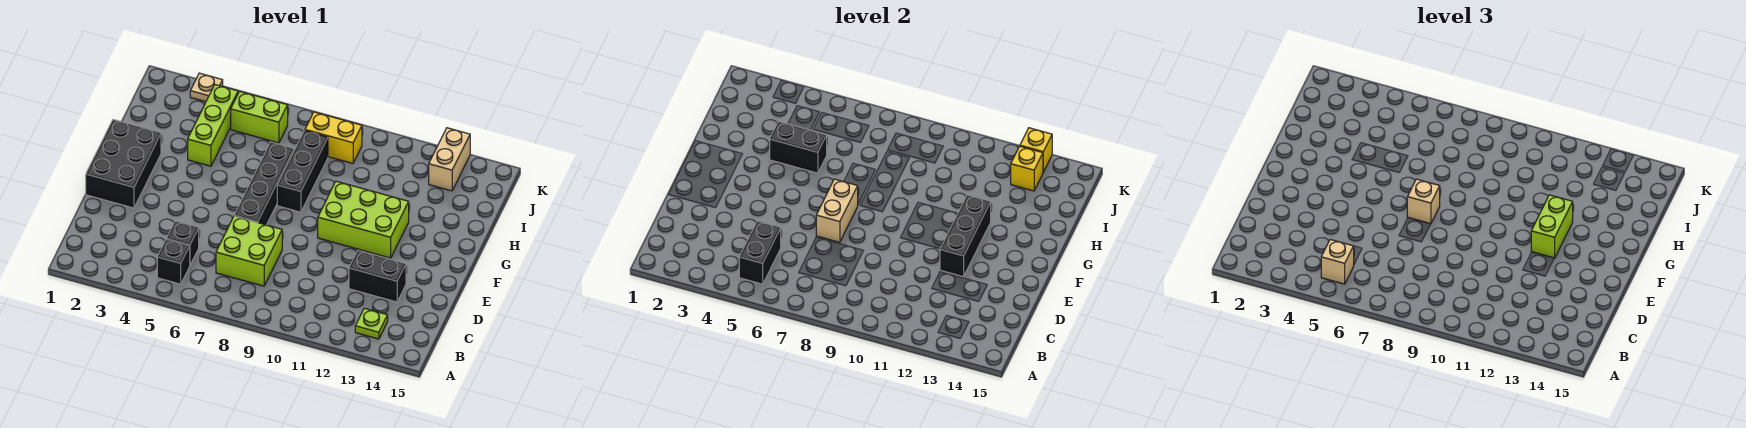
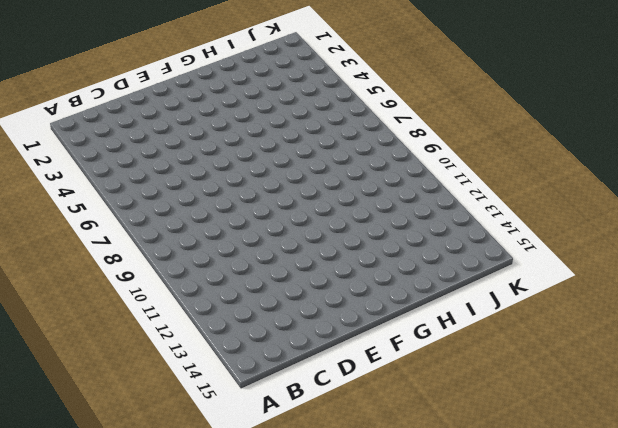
none -> black brick B5 level 1
none -> lime plate B13 level 1
none -> black brick C5 level 1

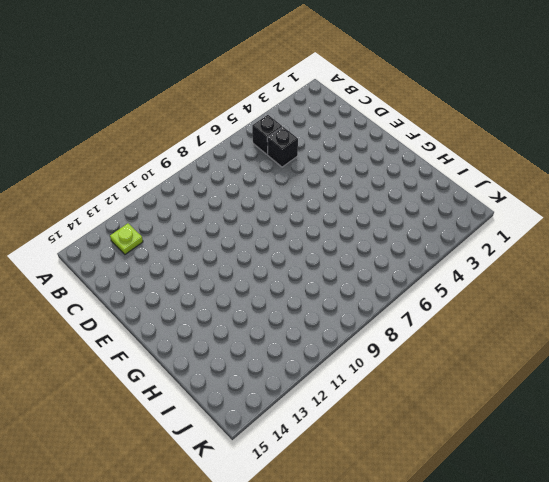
none -> lime brick C7:D8 level 1
none -> black brick D12:D13 level 1
none -> black brick E1:G2 level 1

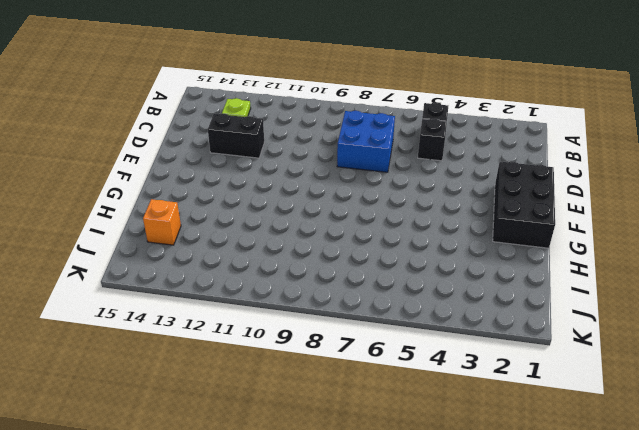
blue brick C7:D8 level 1 -> lime brick C7:D8 level 1
orange brick I14 level 1 -> none
none -> black brick E7:H7 level 1
none -> lime brick F10:G12 level 1
none -> black brick G8:I8 level 1

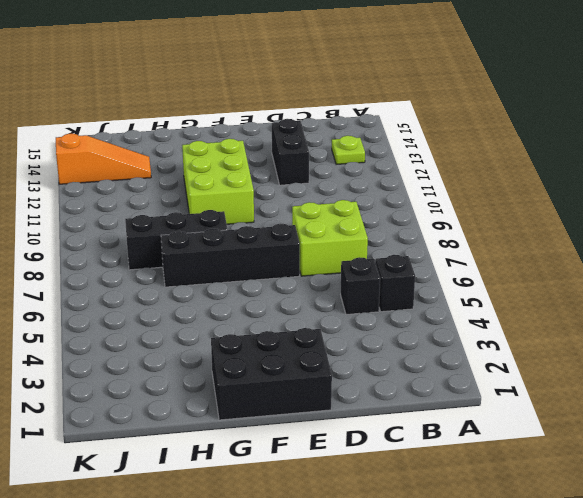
orange slope I13:K13 level 1 top K -> tan brick J13:K13 level 1
none -> lime brick H4:J4 level 1
none -> lime brick J5:J6 level 1
none -> yellow brick J8:J9 level 1

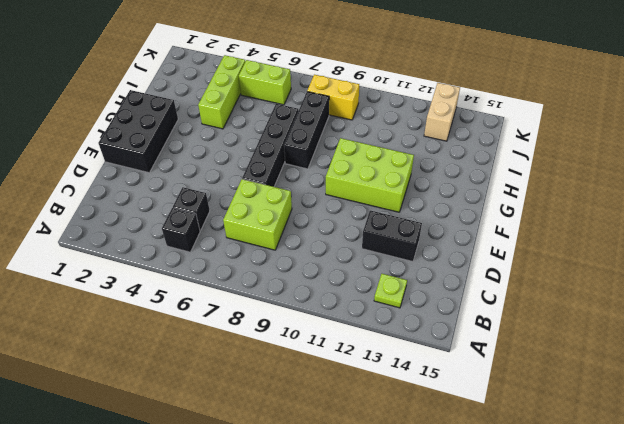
none -> tan plate K3 level 1
none -> black brick B5:C5 level 2
none -> tan brick E7:F7 level 2

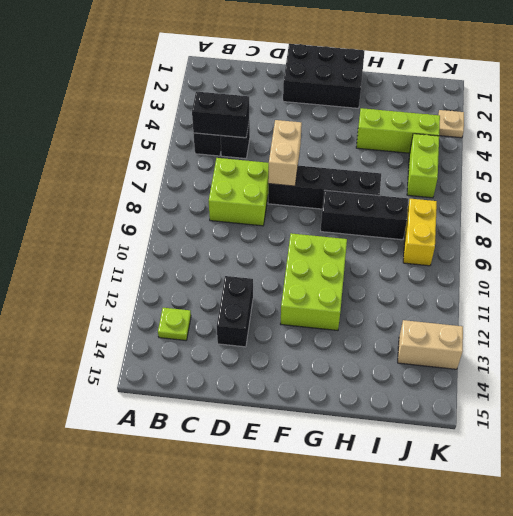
tan brick E6:E7 level 2 -> tan brick E7:F7 level 2
none -> black brick E12:G12 level 2
none -> black brick H4:H5 level 2
none -> yellow brick J13 level 2

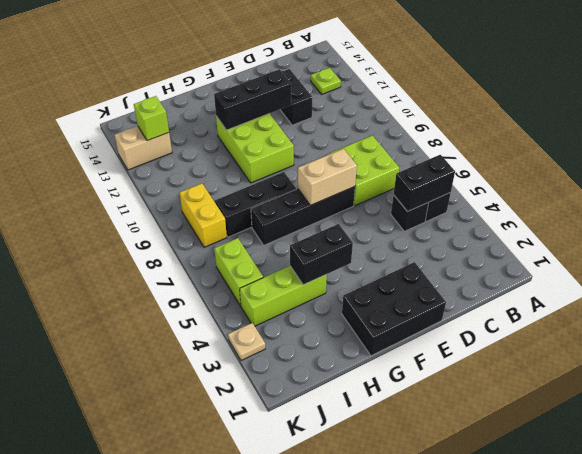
black brick G4:H4 level 2 -> black brick H4:H5 level 2
lime brick J13 level 2 -> yellow brick J13 level 2
none -> yellow brick K13 level 2
none -> tan brick B5 level 3
none -> tan brick F7 level 3

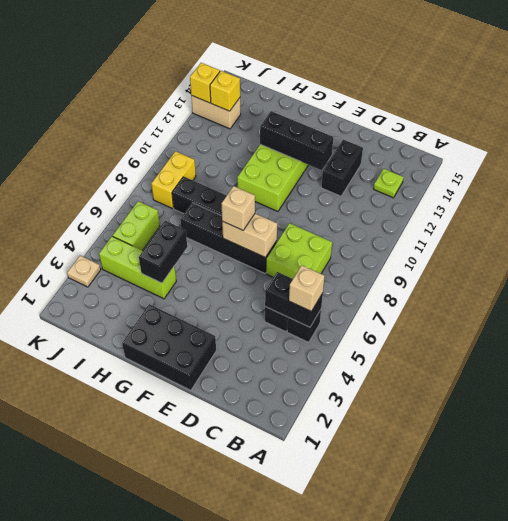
none -> lime brick F12:G12 level 3

